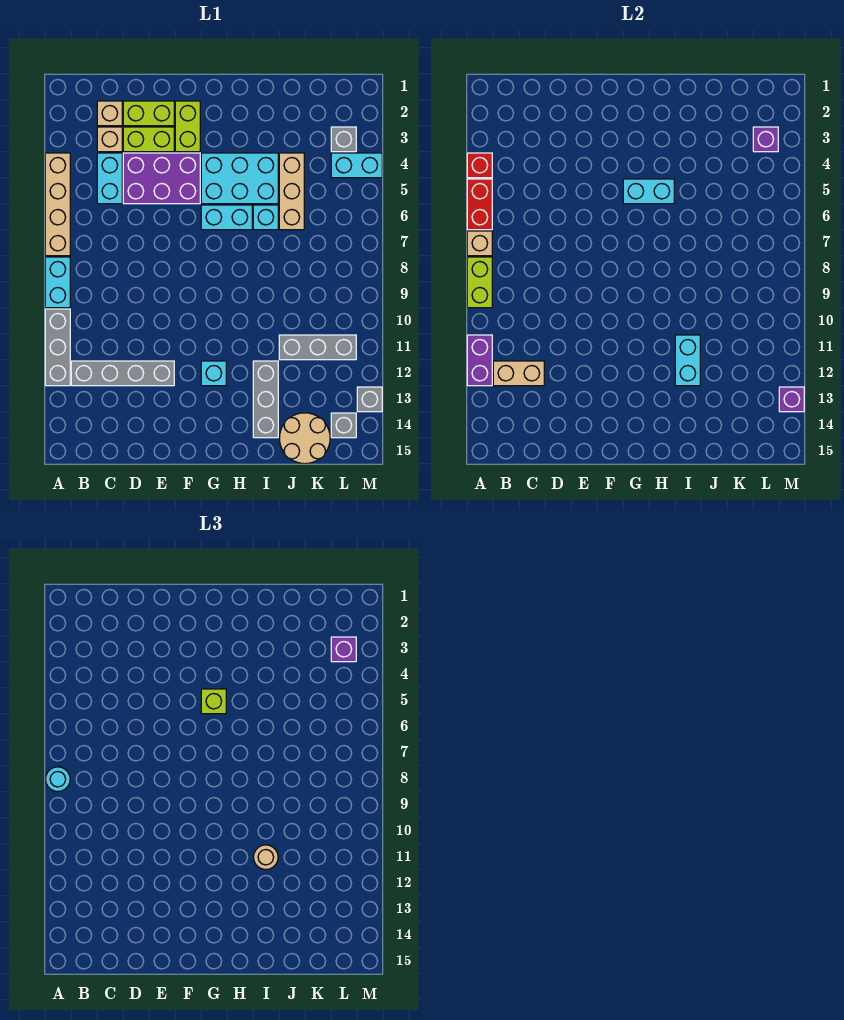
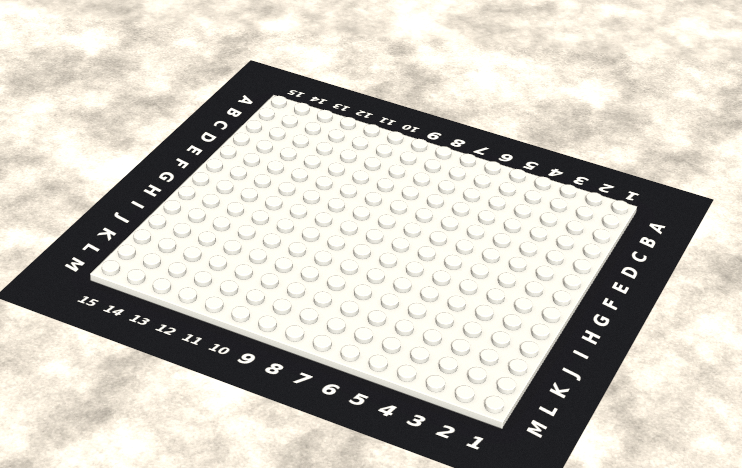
none -> tan brick A4:A7 level 1
none -> cyan brick A8:A9 level 1
none -> grey brick A10:A12 level 1
none -> grey brick B12:E12 level 1

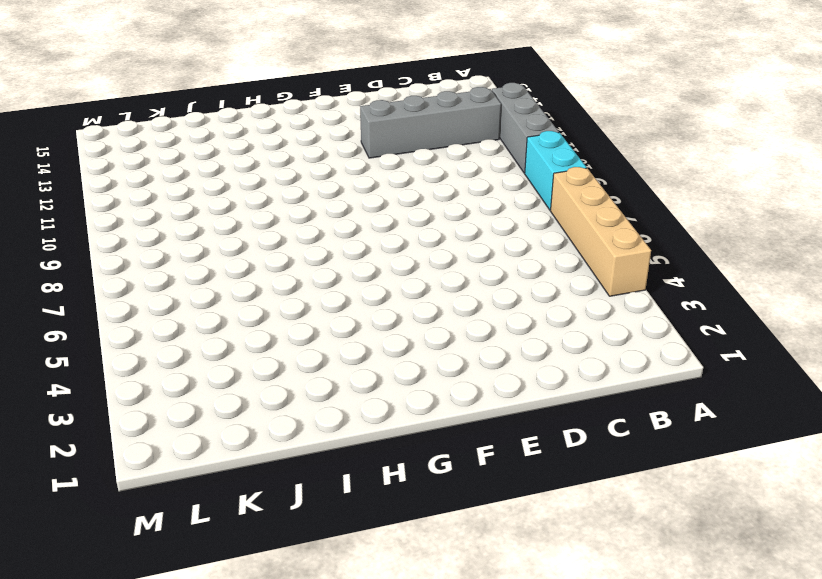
none -> tan brick C2 level 1
none -> tan brick C3 level 1
none -> cyan brick C4:C5 level 1
none -> lime brick D2:E2 level 1

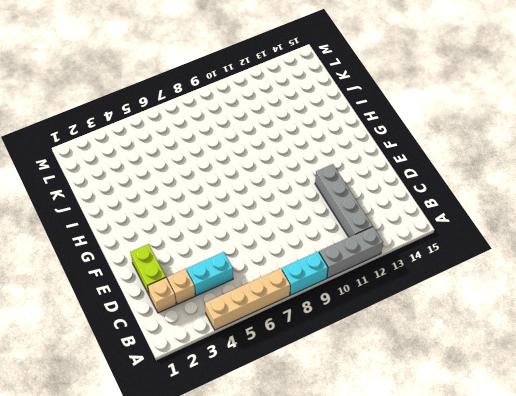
none -> lime brick D3:E3 level 1
none -> purple brick D4:F5 level 1
none -> lime brick F2:F3 level 1
none -> cyan brick G4:I5 level 1

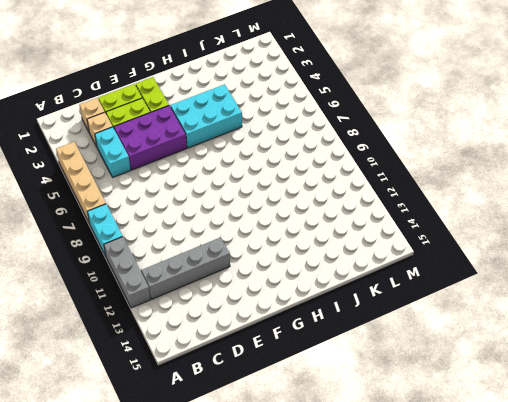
none -> cyan brick G6:H6 level 1
none -> cyan brick G12 level 1
none -> cyan brick I6 level 1
none -> grey brick I12:I14 level 1

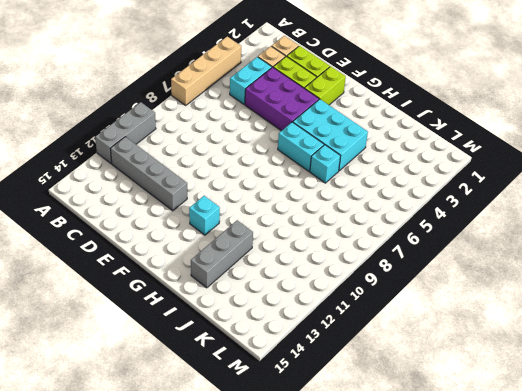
none -> cyan brick A8:A9 level 1
none -> tan brick J4:J6 level 1
none -> grey brick J11:L11 level 1
none -> tan round brick J14:K15 level 1

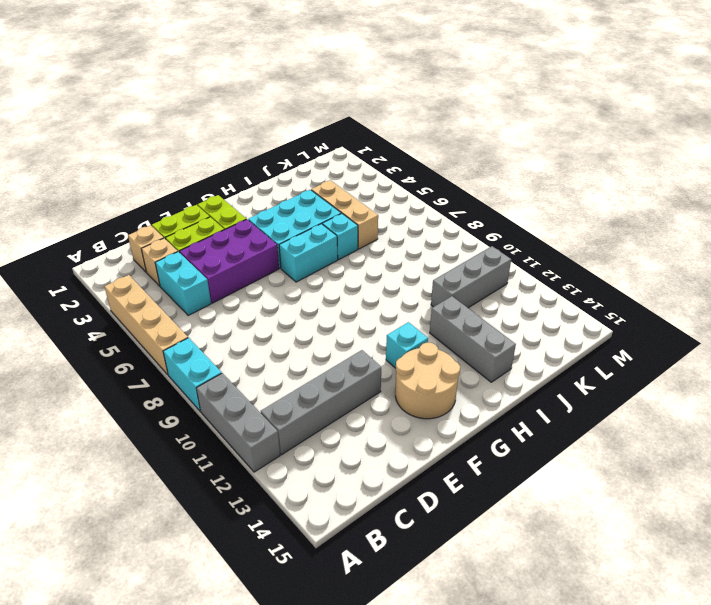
tan round brick F13:G14 level 1 -> tan round brick J14:K15 level 1
none -> grey brick L3 level 1
none -> cyan brick L4:M4 level 1
none -> grey brick L14 level 1
none -> grey brick M13 level 1

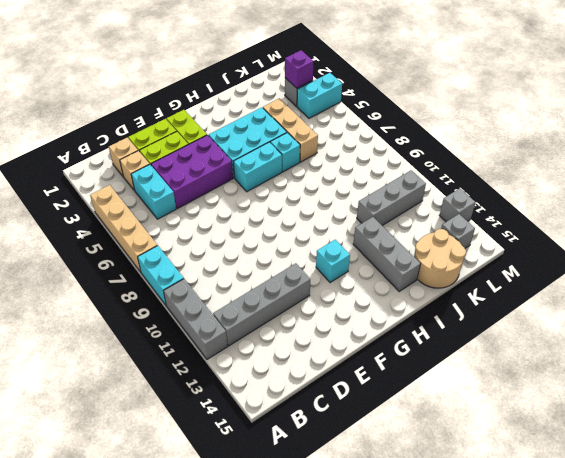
none -> red brick A4 level 2
none -> red brick A5:A6 level 2
none -> tan brick A7 level 2
none -> lime brick A8:A9 level 2

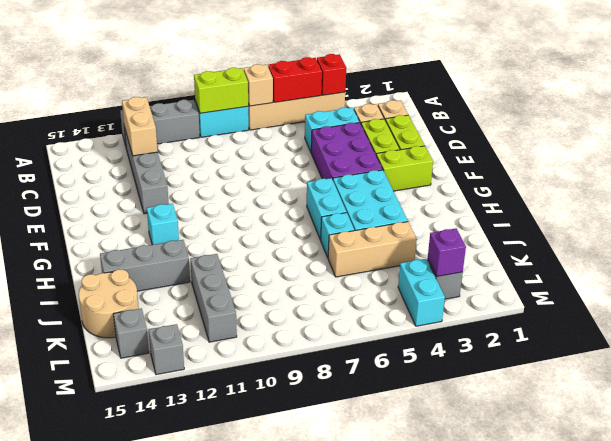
none -> purple brick A11:A12 level 2
none -> cyan brick G5:H5 level 2
none -> cyan brick I11:I12 level 2
none -> purple brick M13 level 2

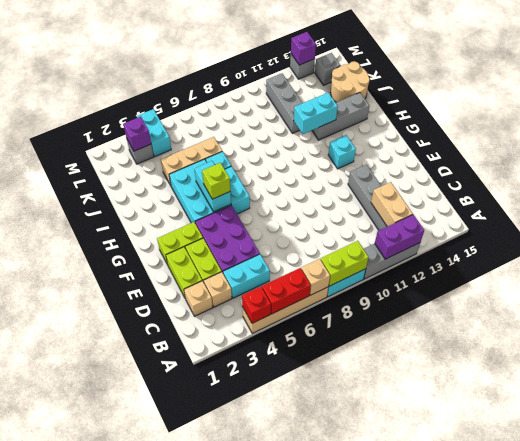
none -> cyan round brick A8 level 3
none -> tan round brick I11 level 3
none -> purple brick L3 level 3

